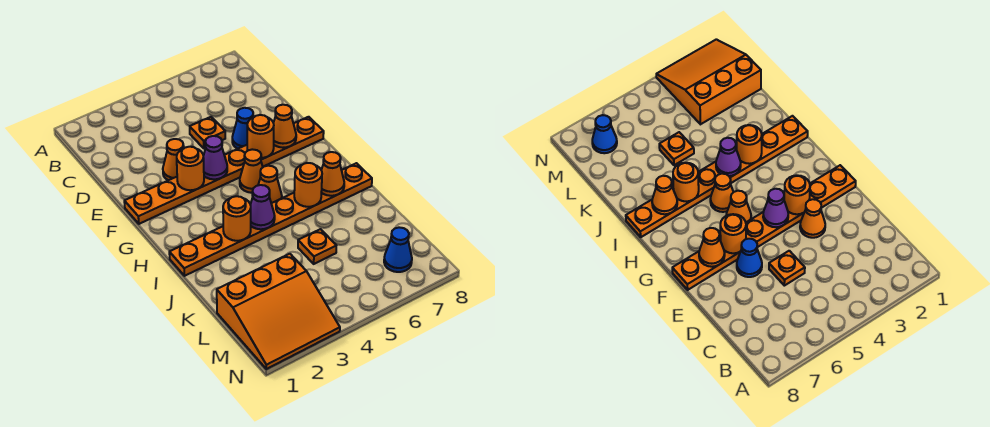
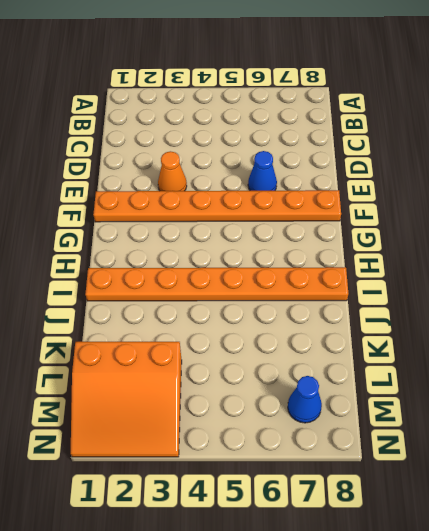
none -> orange plate D5 level 1
none -> orange cone G5 level 1
none -> orange cone H5 level 1

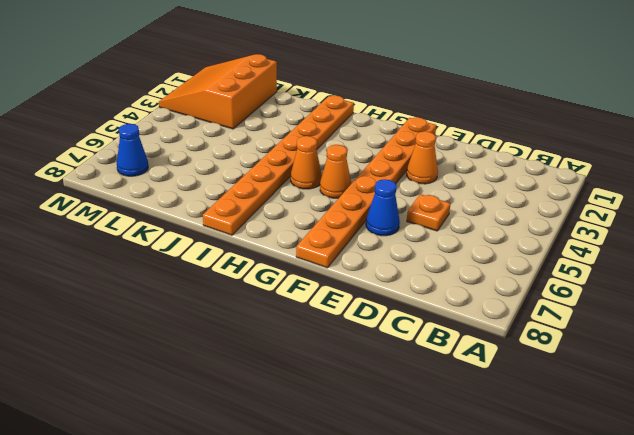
none -> orange plate K5 level 1
none -> orange round brick F3 level 2
none -> purple cone F4 level 2

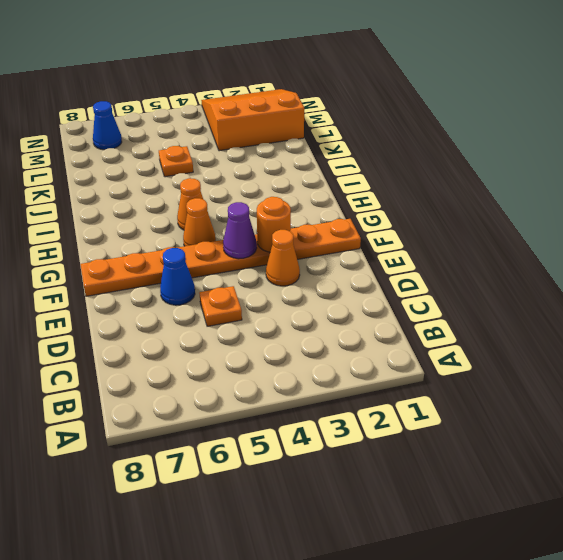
none -> orange plate I1:I8 level 1
none -> orange round brick F6 level 2
none -> orange cone F7 level 2

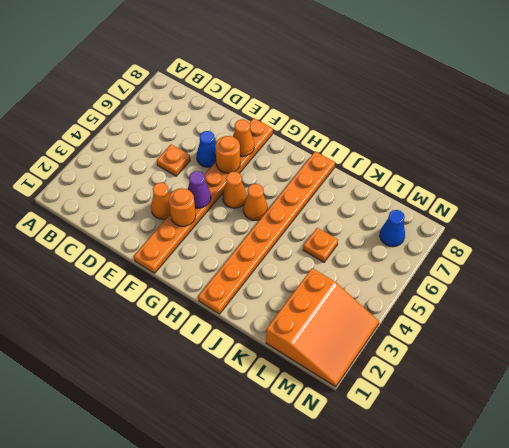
none -> orange round brick I3 level 2
none -> purple cone I4 level 2
none -> orange round brick I6 level 2

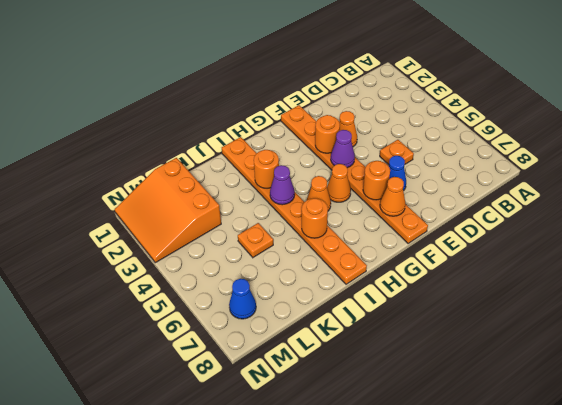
none -> orange cone I7 level 2

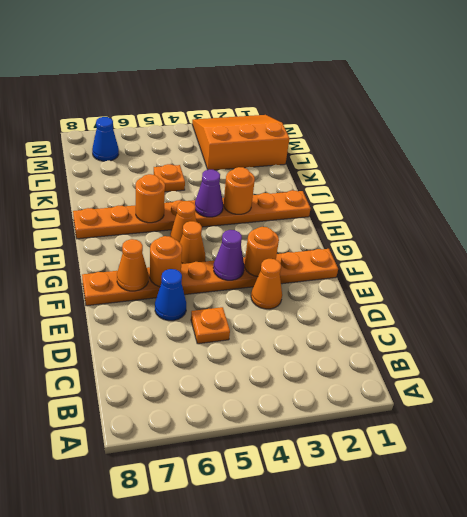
none -> orange cone I7 level 2

